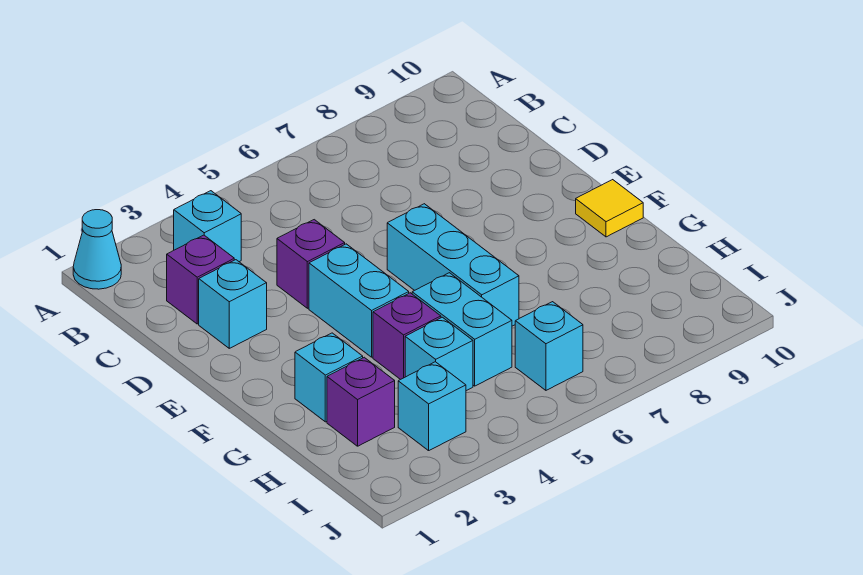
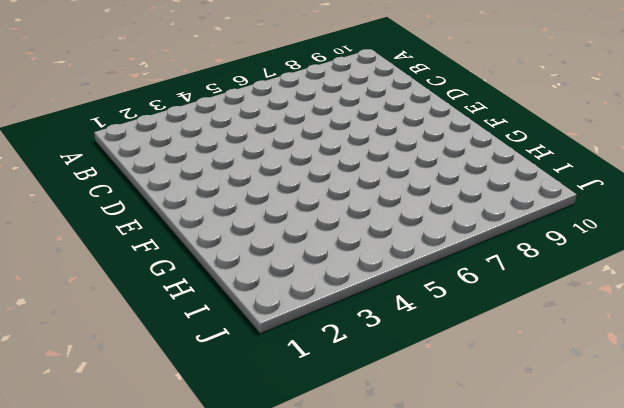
none -> cyan cone A1 level 1
none -> cyan brick B3 level 1
none -> purple brick C2 level 1

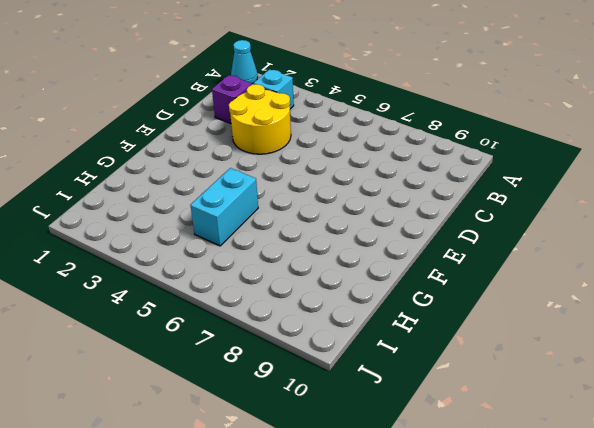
yellow round brick C3:D4 level 1 -> purple brick D4 level 1
none -> cyan brick D2 level 1
none -> cyan brick E4:F4 level 1
none -> cyan brick E6:G6 level 1

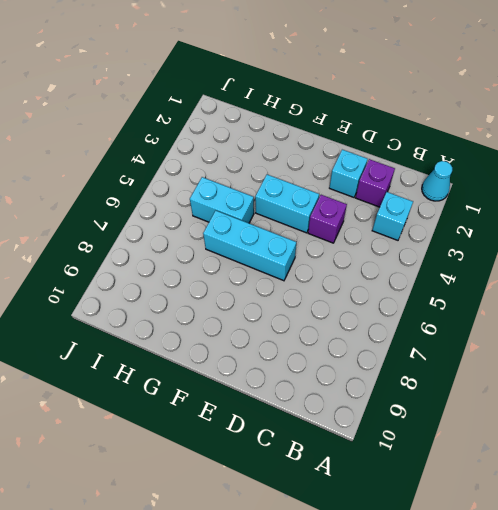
none -> yellow tile F10 level 1
none -> cyan brick G2 level 1
none -> purple brick G4 level 1

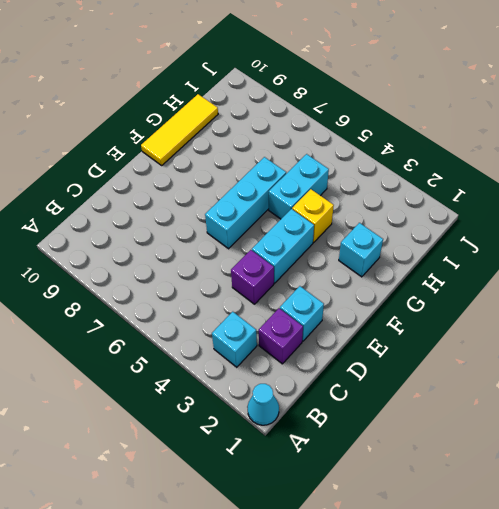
yellow tile F10:H10 level 1 -> yellow tile F10 level 1
yellow brick G4 level 1 -> purple brick G4 level 1
none -> purple brick H2 level 1
none -> cyan brick H4 level 1
none -> cyan brick I3 level 1

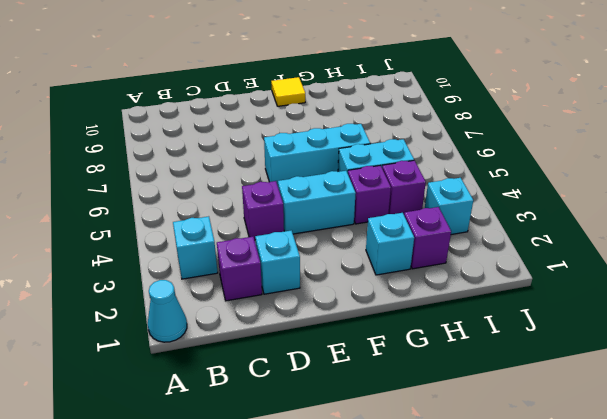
purple brick H4 level 1 -> cyan brick H4 level 1
none -> cyan brick I6 level 1

